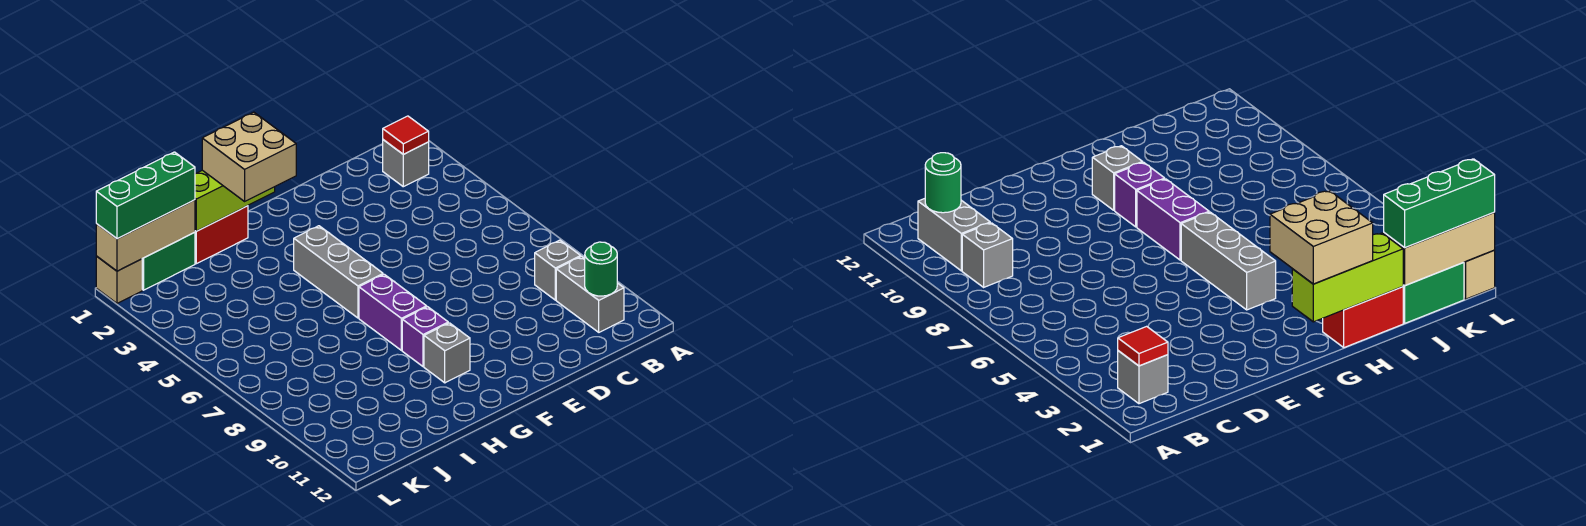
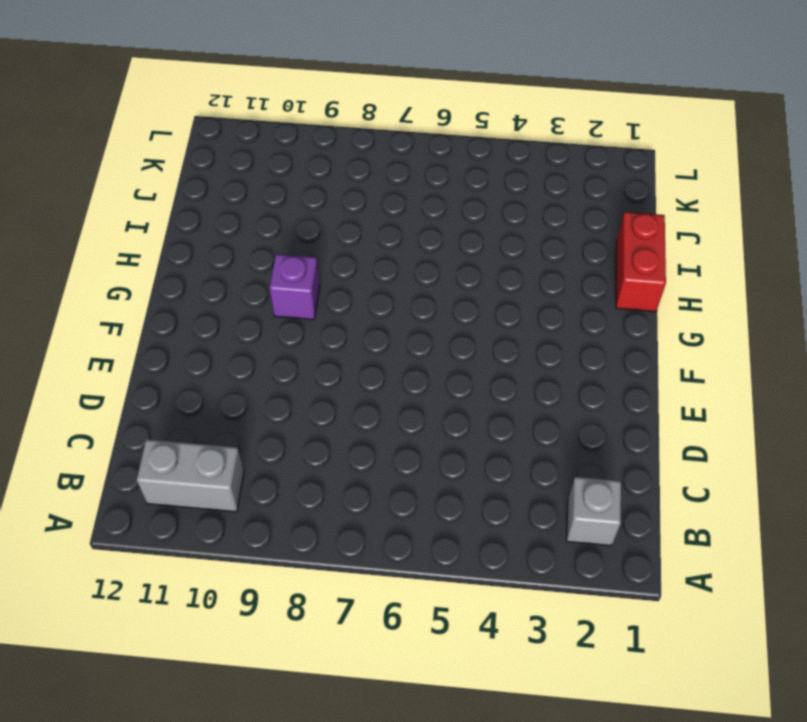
none -> grey brick B9 level 1
none -> grey brick G4:G6 level 1
none -> purple brick G7:G8 level 1

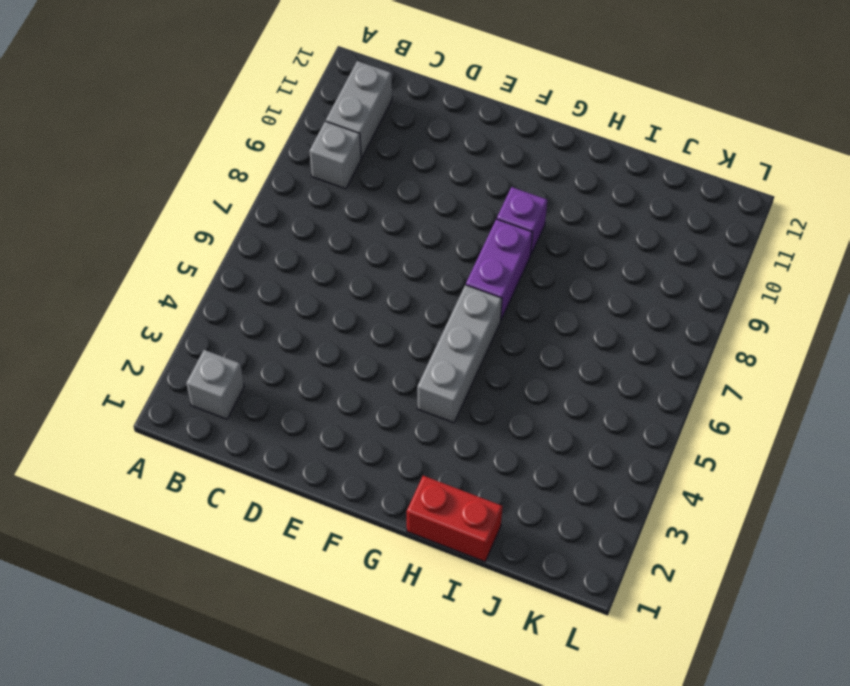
none -> grey brick G10 level 1
none -> green brick J1:K1 level 1
none -> tan brick L1 level 1

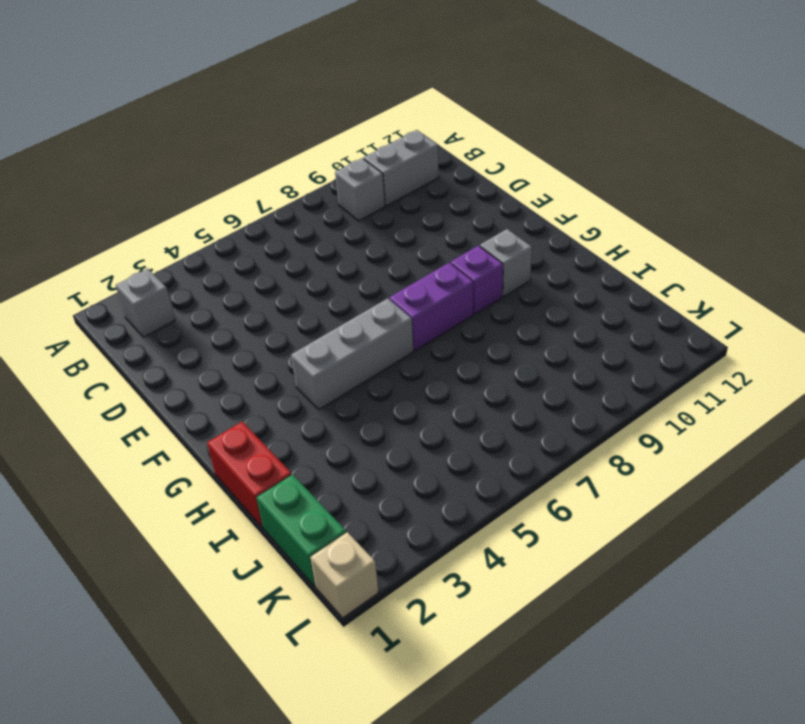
none -> red tile B2 level 2
none -> green round brick B11 level 2
none -> lime brick G1:I1 level 2

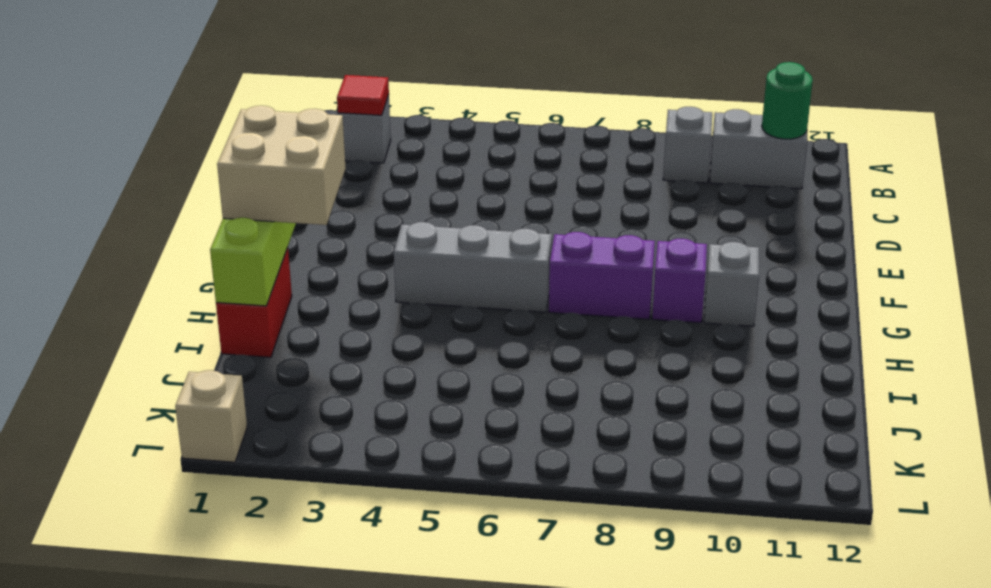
none -> green brick J1:K1 level 1
none -> tan brick J1:L1 level 2
none -> green brick J1:L1 level 3

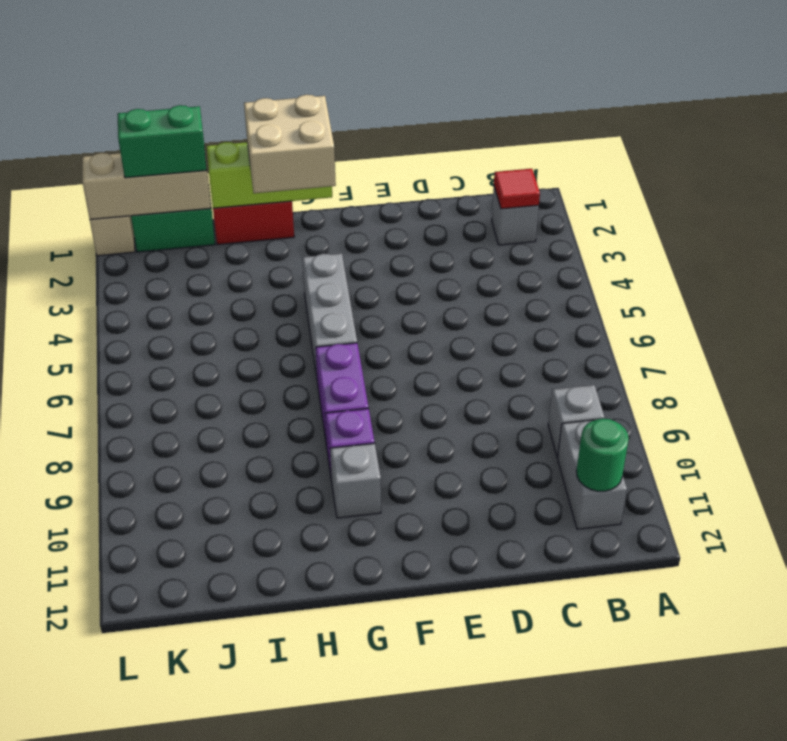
green brick J1:K1 level 3 -> green brick J1:L1 level 3

